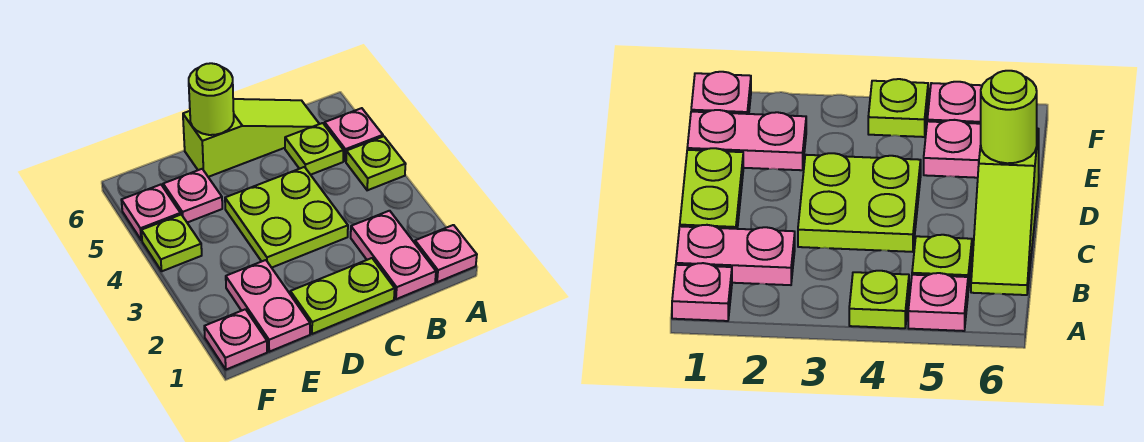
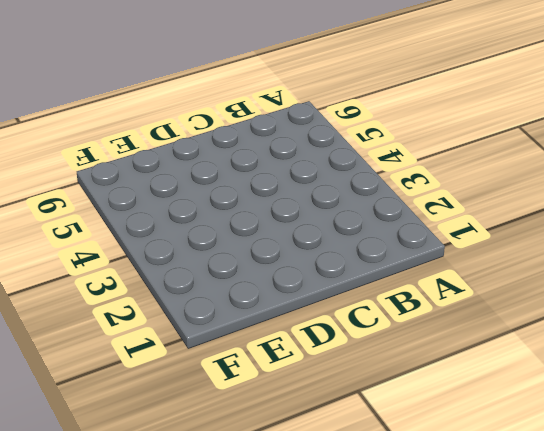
none -> pink plate A1 level 1
none -> lime plate A4 level 1
none -> pink plate A5 level 1

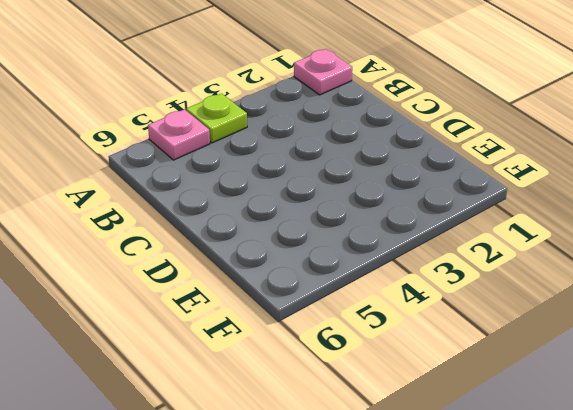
none -> pink plate B1:B2 level 1
none -> lime plate B5 level 1
none -> lime slope B6:D6 level 1 top D

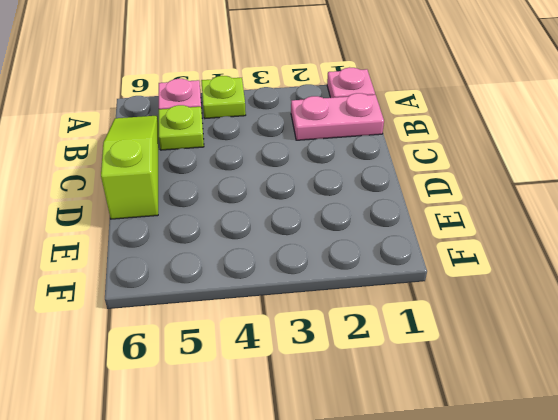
none -> lime plate C1:D1 level 1
none -> lime plate C3:D4 level 1
none -> pink plate E1:E2 level 1

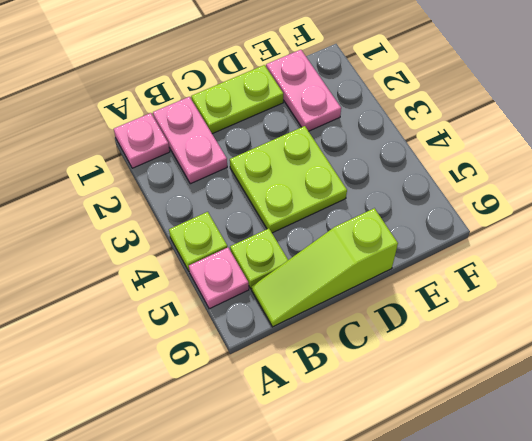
none -> pink plate E5 level 1
none -> pink plate F1 level 1
none -> lime plate F4 level 1

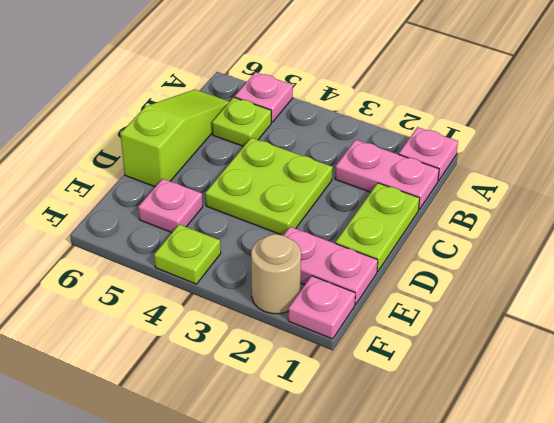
tan round brick F2 level 1 -> none
none -> lime plate A4 level 1
none -> pink plate F5 level 1
none -> lime round brick D6 level 2

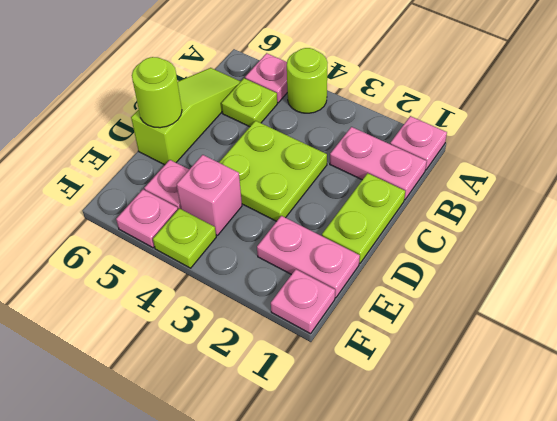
lime round brick A4 level 1 -> lime plate A4 level 1
pink brick E4 level 1 -> none

